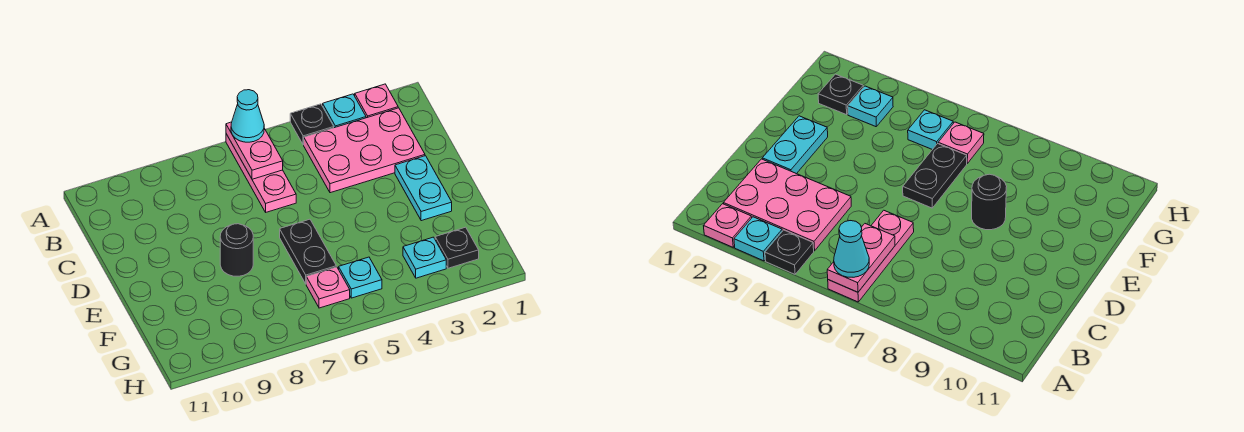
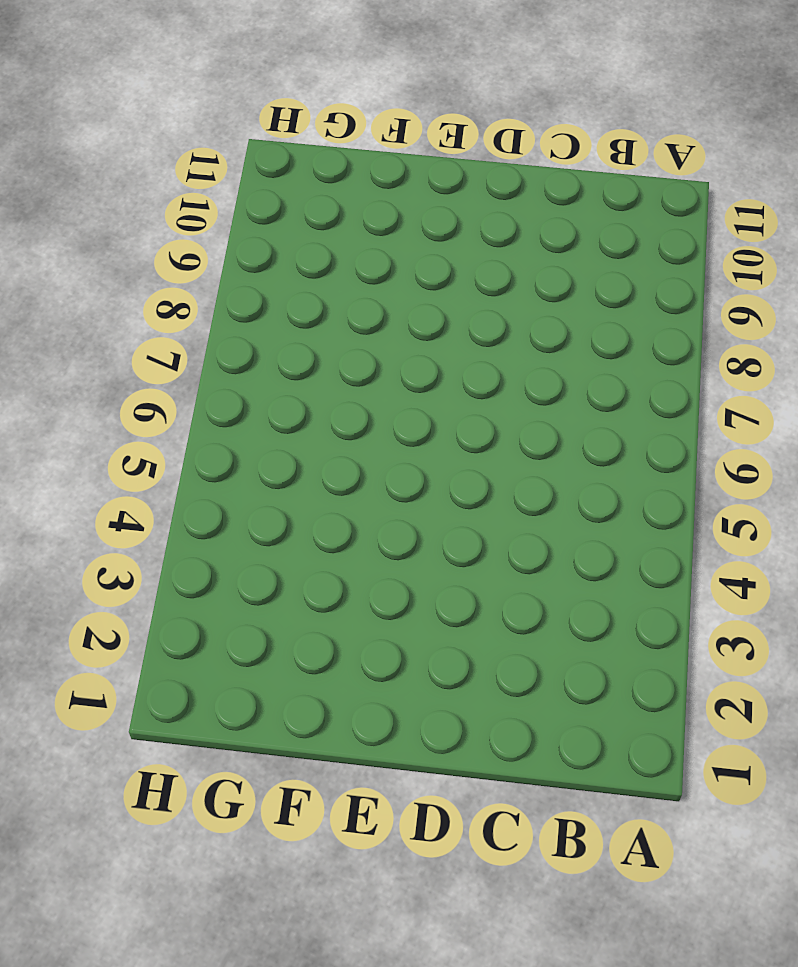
none -> pink plate A2 level 1
none -> cyan plate A3 level 1
none -> black plate A4 level 1

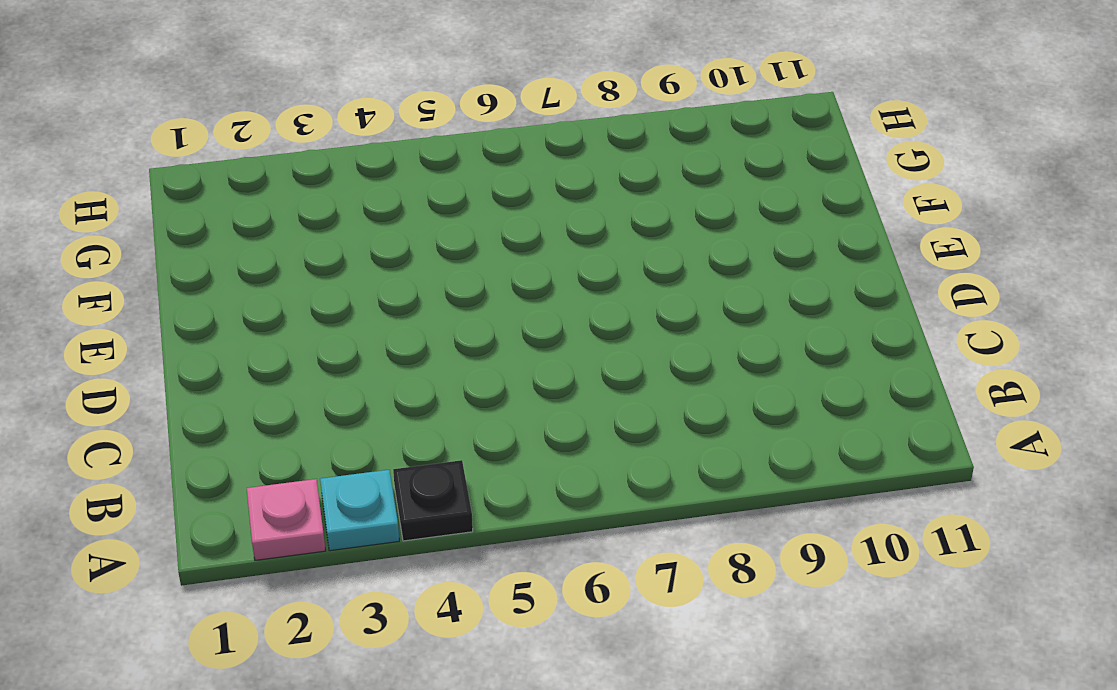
none -> pink plate A6:C6 level 1
none -> pink plate B2:C4 level 1
none -> cyan plate D2:E2 level 1

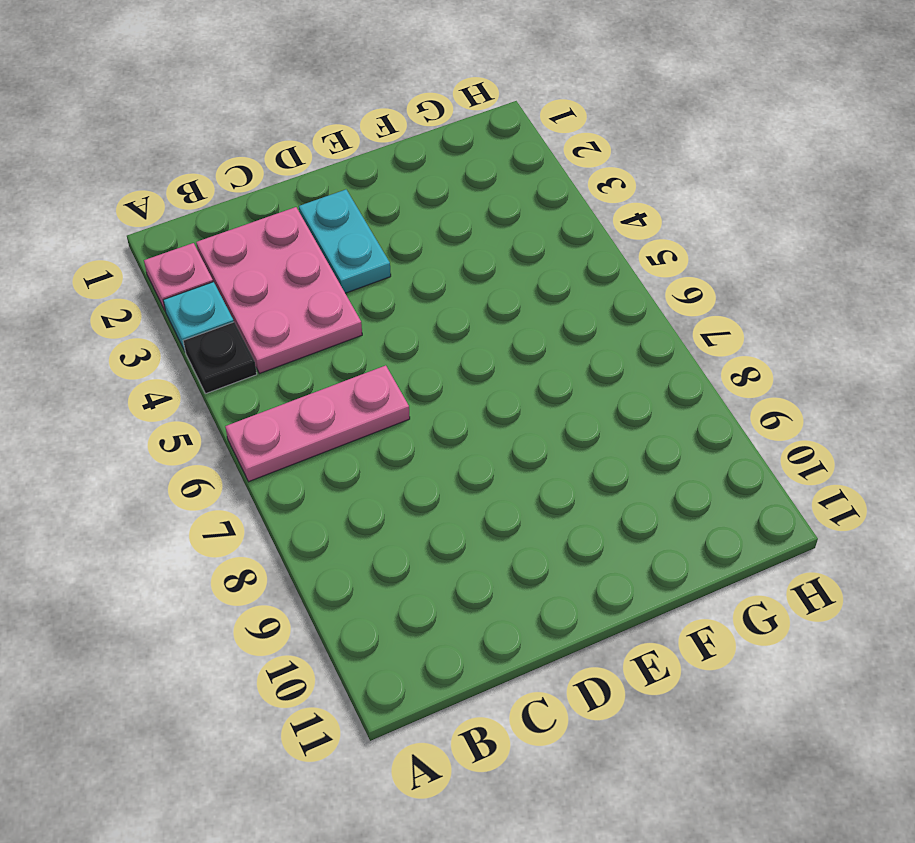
cyan plate D2:D3 level 1 -> cyan plate D2:E2 level 1
none -> black plate E6:F6 level 1
none -> black round brick E8 level 1
none -> black plate G2 level 1

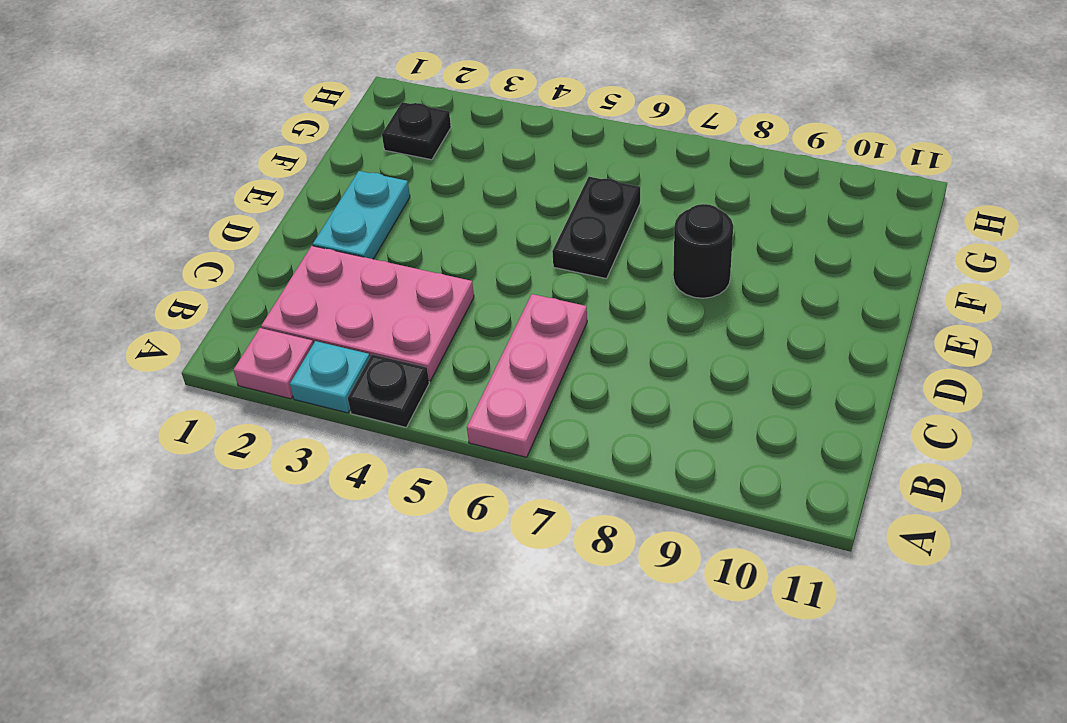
none -> cyan plate G3 level 1
none -> cyan plate G5 level 1
none -> pink plate G6 level 1

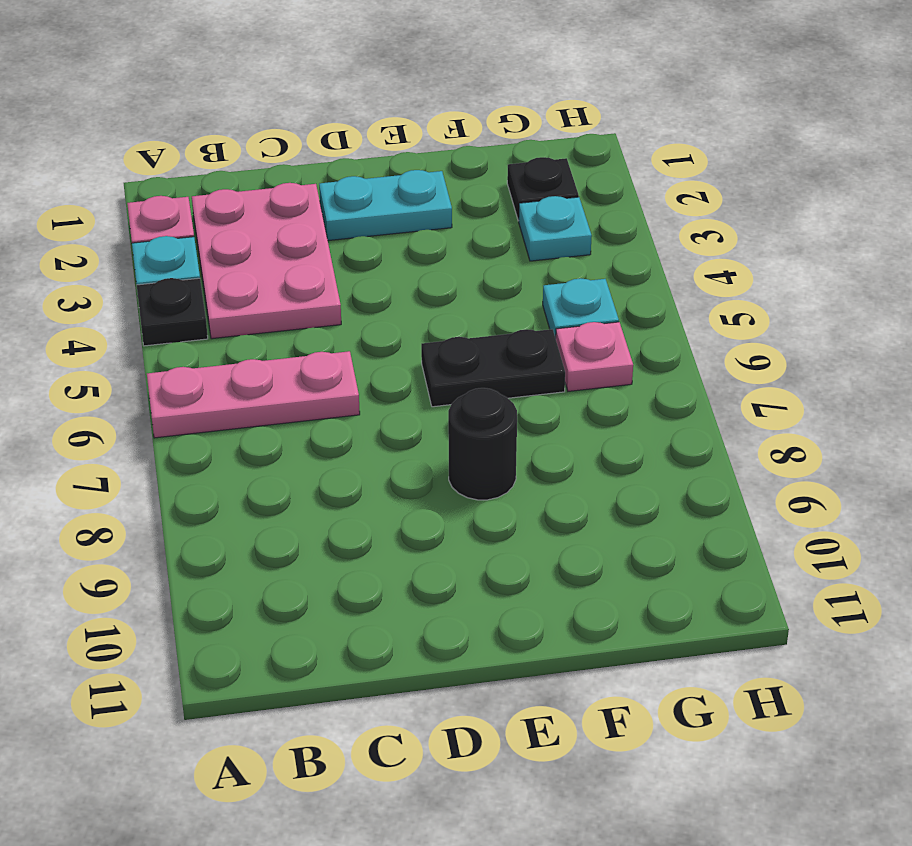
none -> pink plate A6:B6 level 2
none -> cyan cone A6 level 3

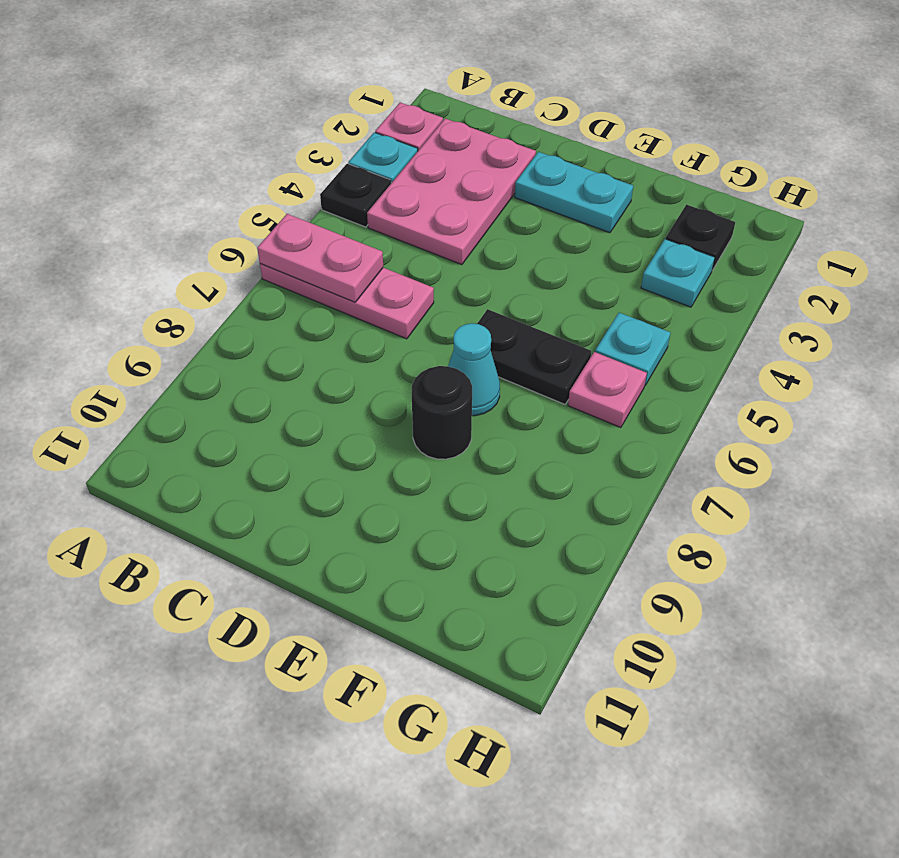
cyan cone E7 level 1 -> cyan cone A6 level 3

